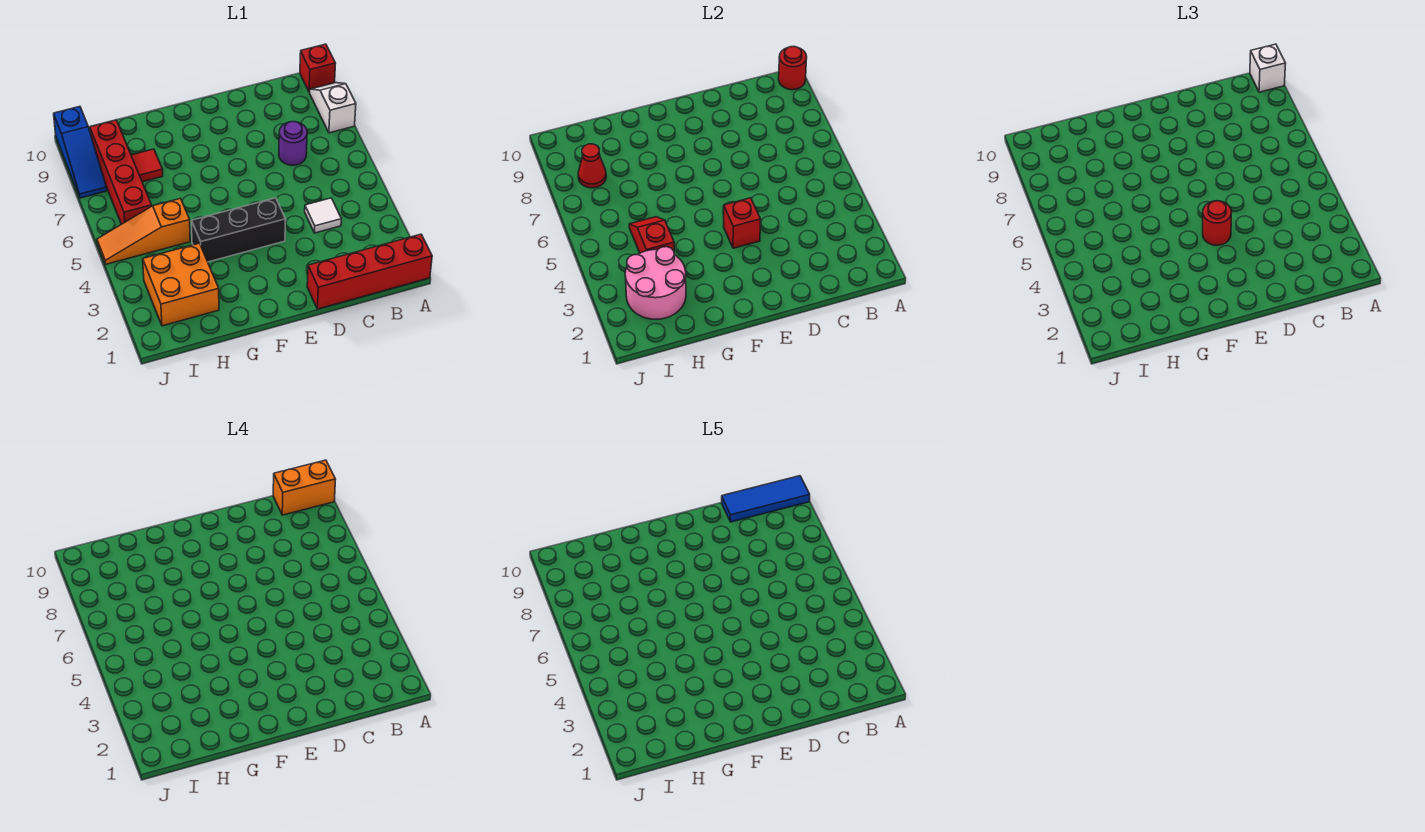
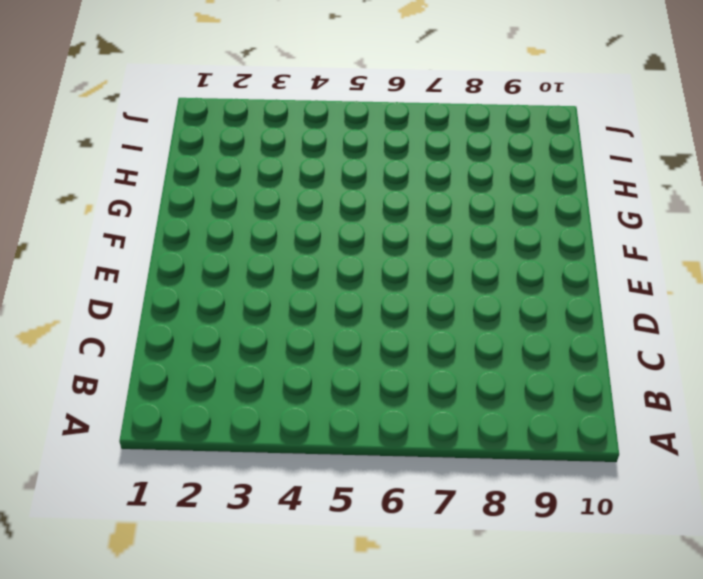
none -> red brick A1:D1 level 1
none -> white slope A8:A9 level 1 top 8
none -> red brick A10 level 1

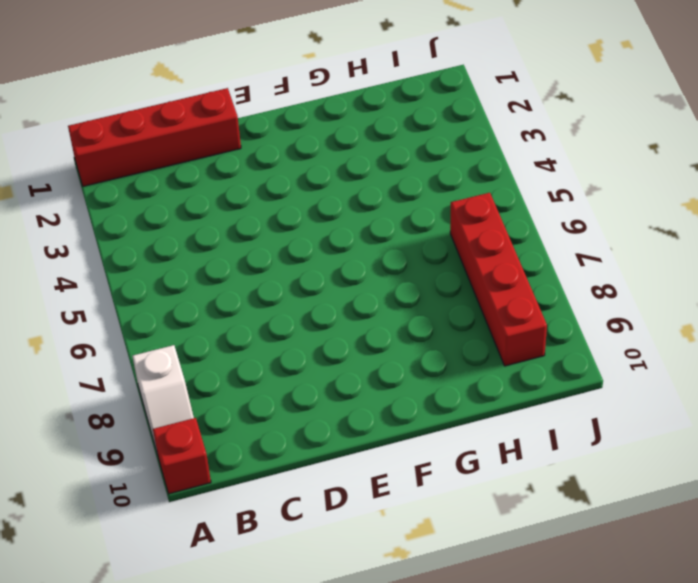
none -> white tile C4 level 1
none -> purple round brick C7 level 1
none -> black brick E4:G4 level 1

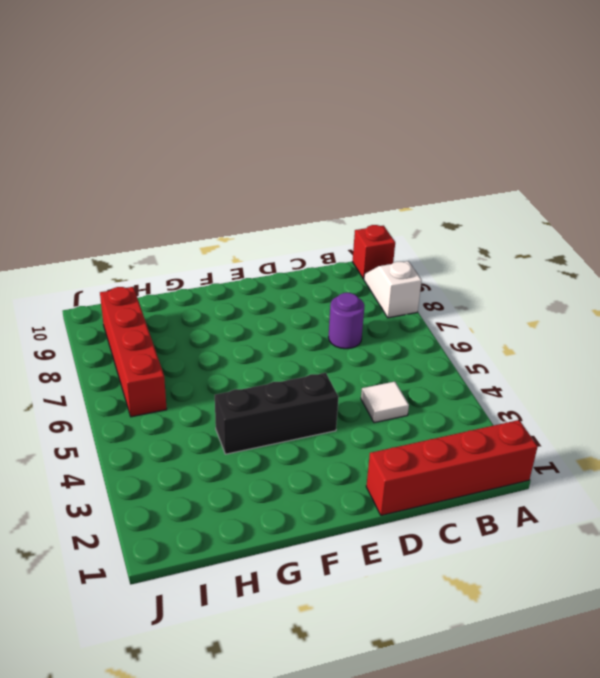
none -> orange brick H2:I3 level 1
none -> orange slope H5:J5 level 1 top H
none -> red tile H8 level 1

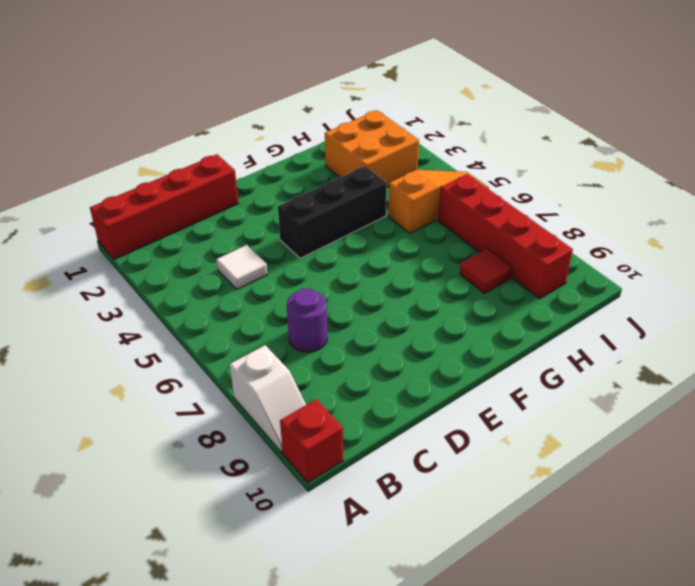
none -> blue slope J8:J10 level 1 top 10
none -> red round brick A10 level 2
none -> red brick E4 level 2

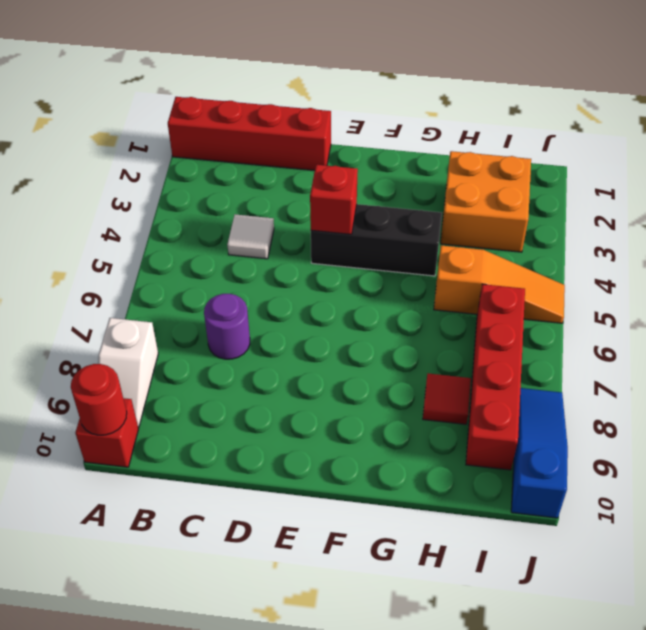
none -> pink round brick H2:I3 level 2
none -> red slope H4:H5 level 2 top 4
none -> red cone I8 level 2

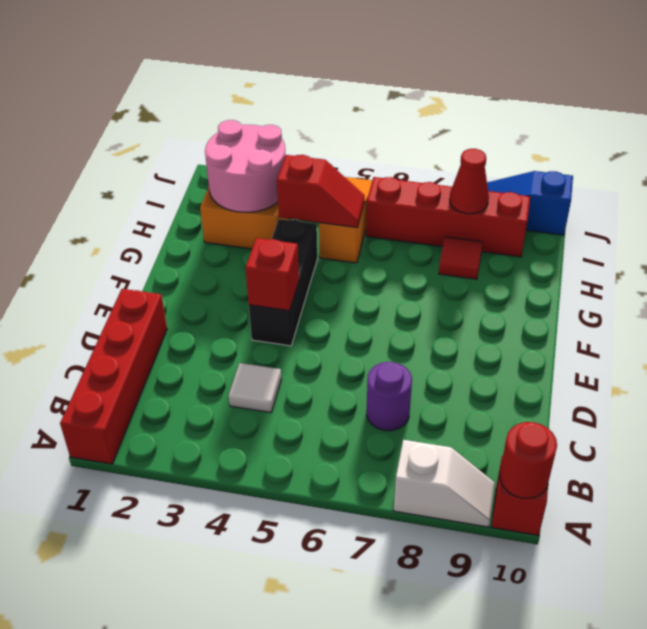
none -> white brick A10 level 3
none -> red round brick E4 level 3
none -> orange brick A10:B10 level 4

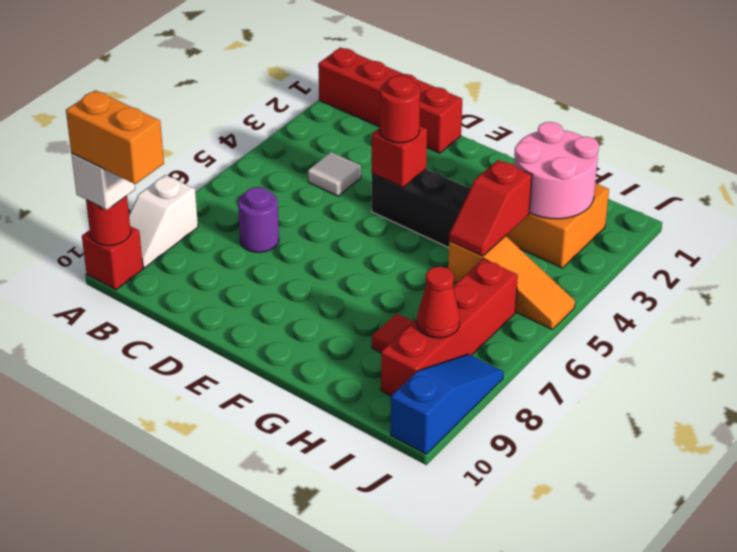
none -> blue tile A10:C10 level 5

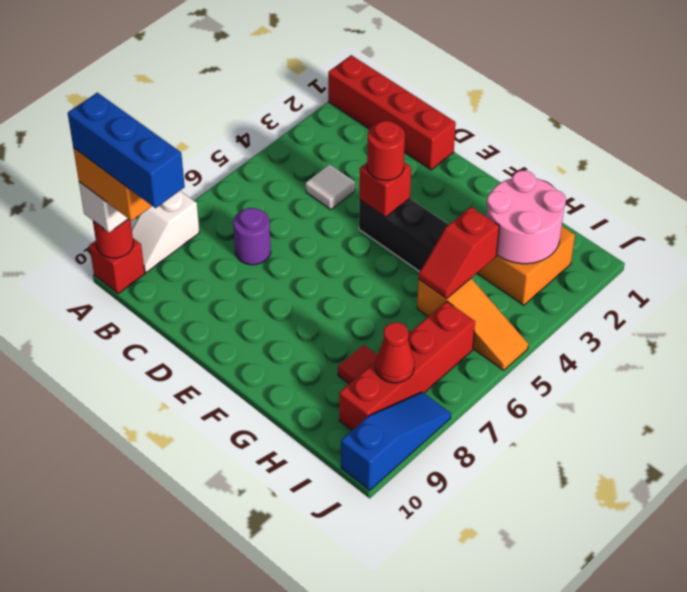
blue brick A10:C10 level 5 -> blue tile A10:C10 level 5

